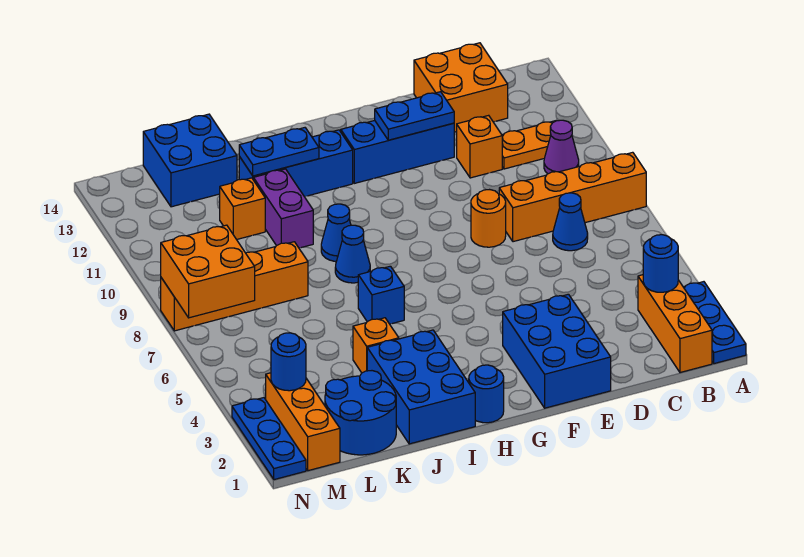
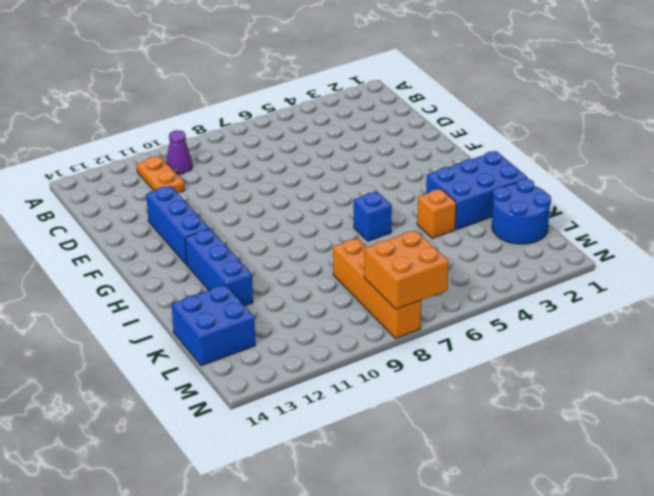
none -> blue plate A1:A3 level 1
none -> orange brick A8:D8 level 1
none -> orange brick B1:B3 level 1
none -> blue cone C7 level 1

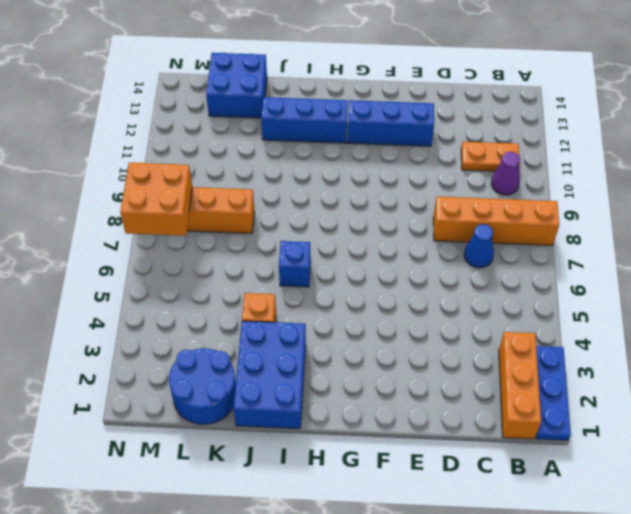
none -> orange brick C13:D14 level 1
none -> orange brick D11 level 1
none -> blue brick E1:F3 level 1
none -> orange round brick E8 level 1

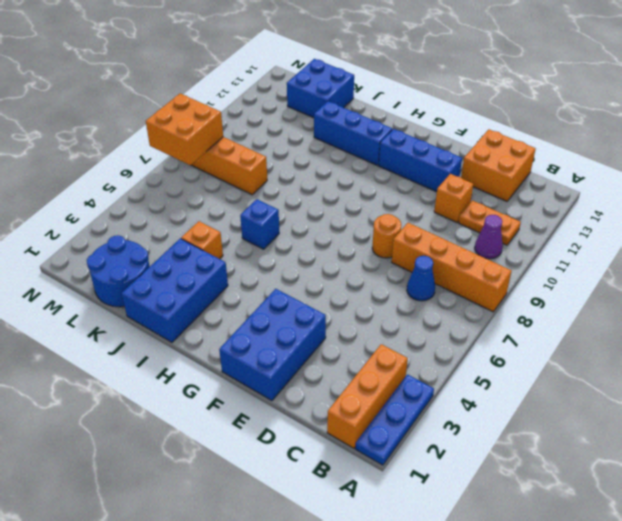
none -> blue round brick H1 level 1
none -> blue cone I8 level 1
none -> blue cone I9 level 1
none -> purple brick J10:J11 level 1

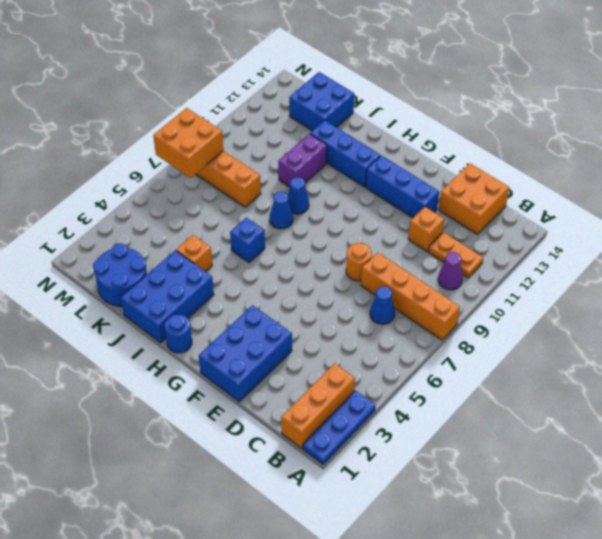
none -> orange brick K11 level 1
none -> orange brick M1:M3 level 1
none -> blue plate N1:N3 level 1
none -> blue round brick B3 level 2

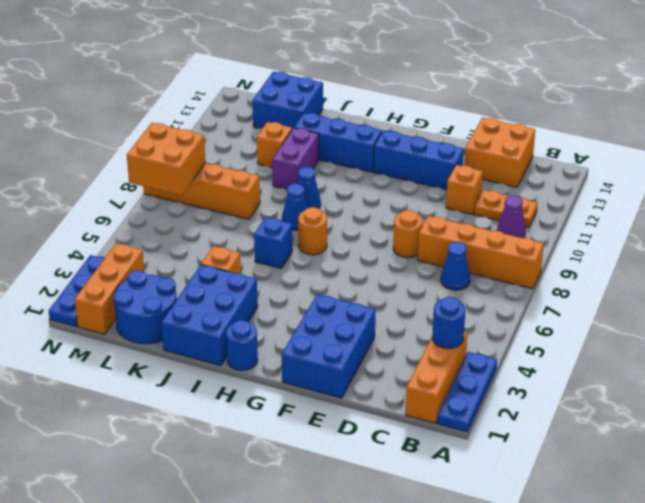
orange round brick H7 level 1 -> none
none -> blue plate E12:F12 level 2
none -> blue plate I12:J12 level 2
none -> blue round brick M3 level 2

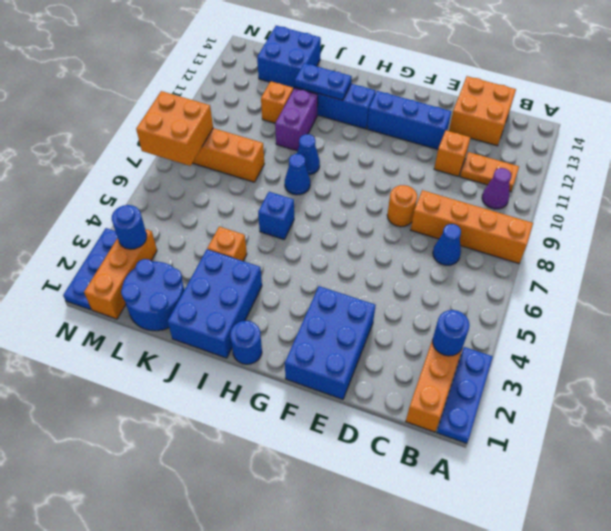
none -> blue plate E12:F12 level 2

